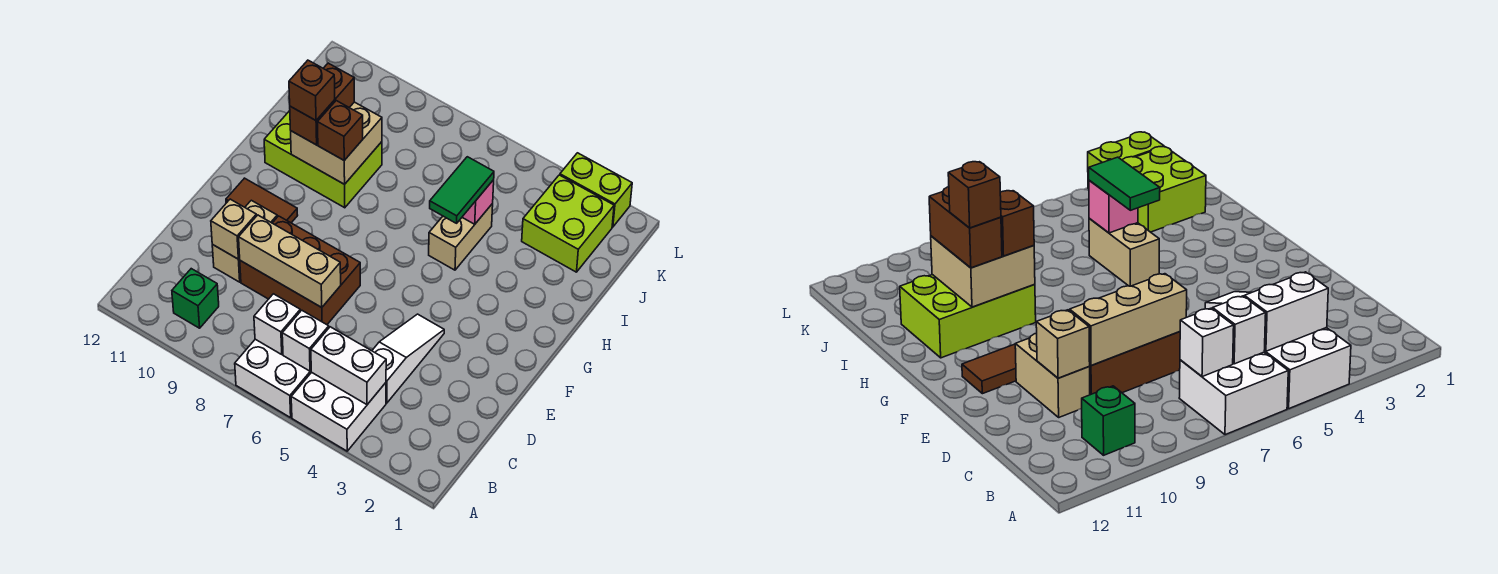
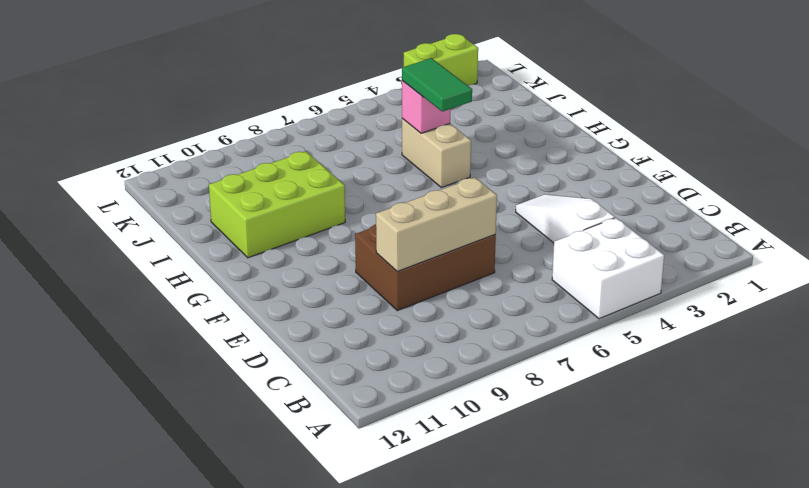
none -> white brick A6:B7 level 1
none -> green brick B10 level 1
none -> tan brick D10:E10 level 1

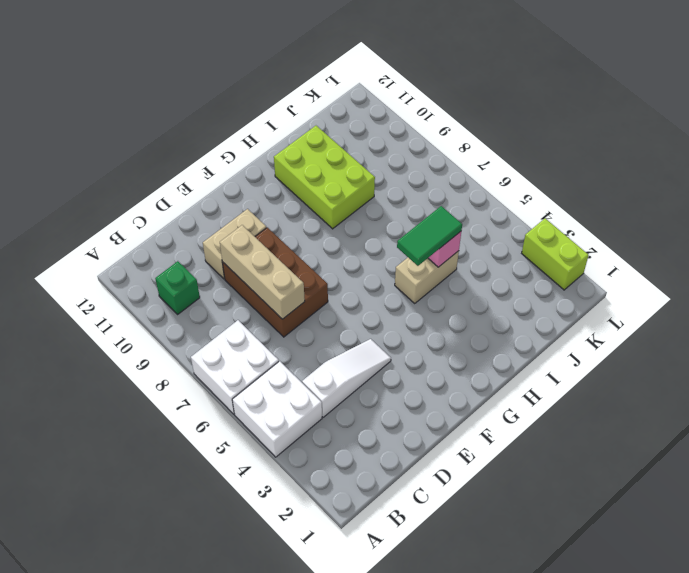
none -> brown tile F10:F11 level 1
none -> lime brick J2:K3 level 1
none -> white brick B4:B5 level 2

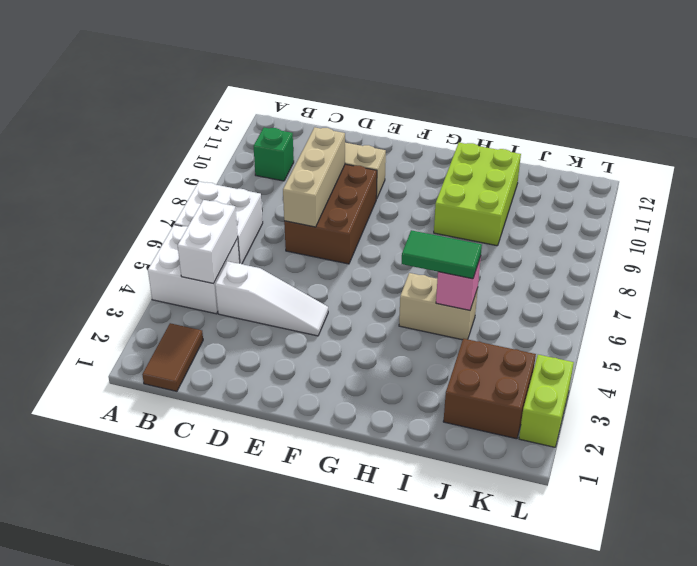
brown tile B1:B2 level 1 -> brown tile F10:F11 level 1
brown brick J2:K3 level 1 -> lime brick J2:K3 level 1
none -> white brick B6 level 2
none -> white brick B7 level 2
none -> tan brick D10 level 2

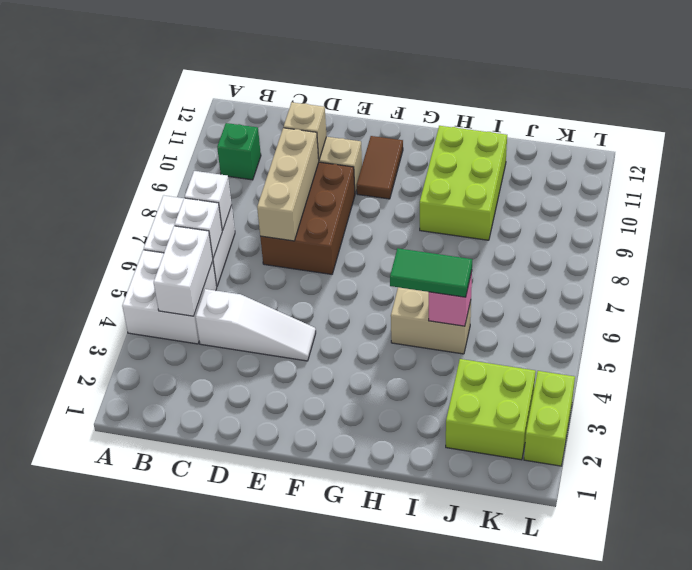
none -> tan brick H9:I10 level 2
none -> brown brick H9 level 3
none -> brown brick H10:I10 level 3

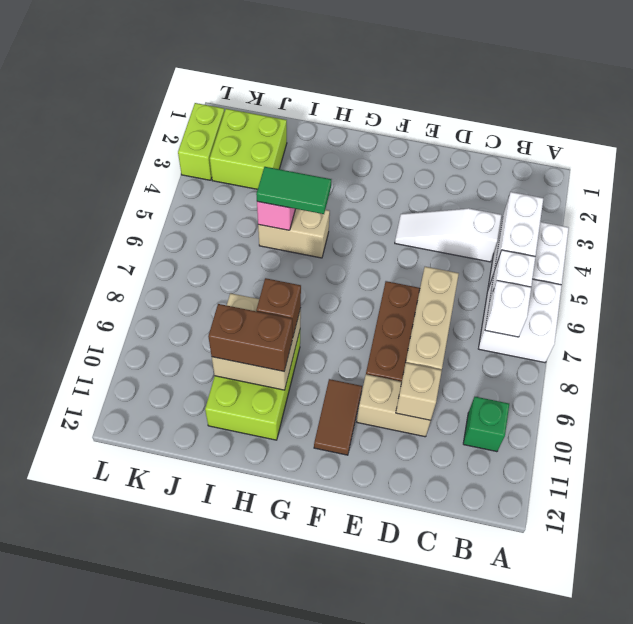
none -> brown brick H10 level 4

